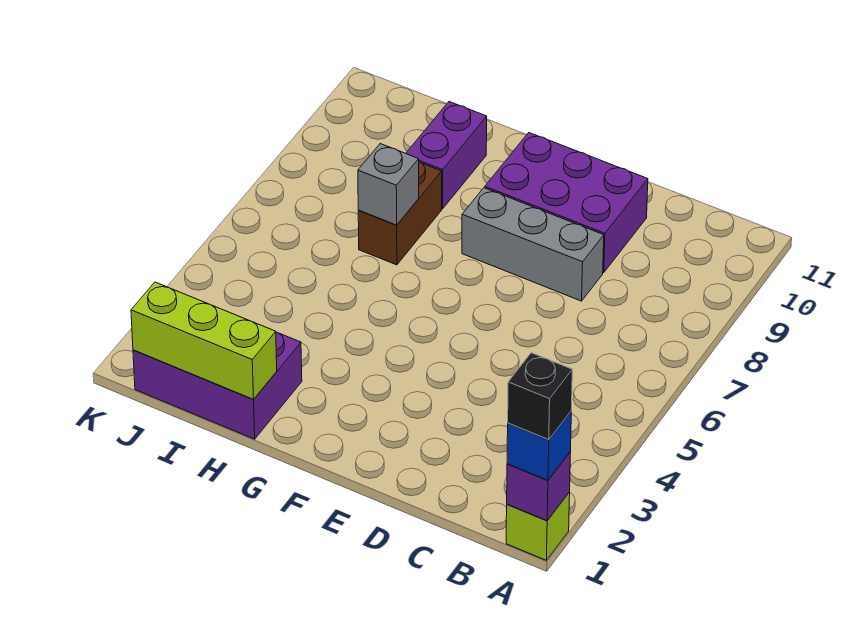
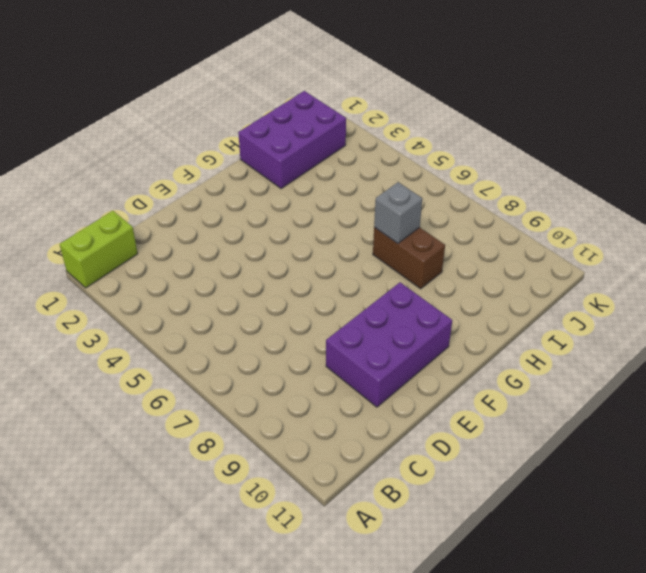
lime brick A1:B1 level 1 -> lime brick A1 level 1
none -> grey brick D8:F8 level 1
none -> purple brick H9:H10 level 1

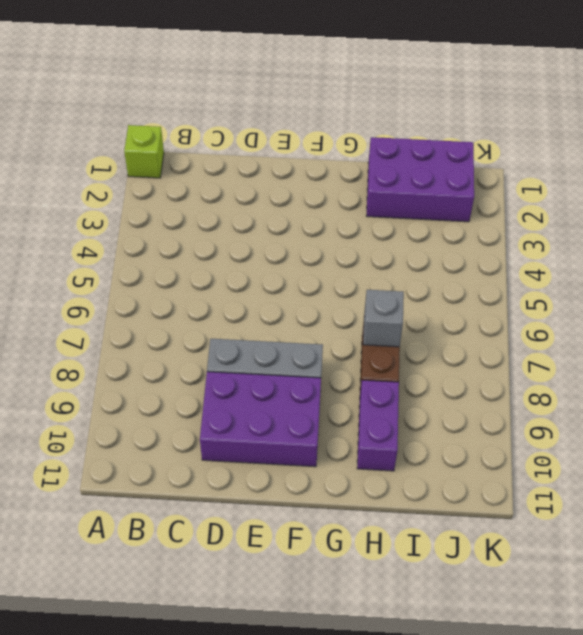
none -> purple brick A1 level 2
none -> lime brick H1:J1 level 2

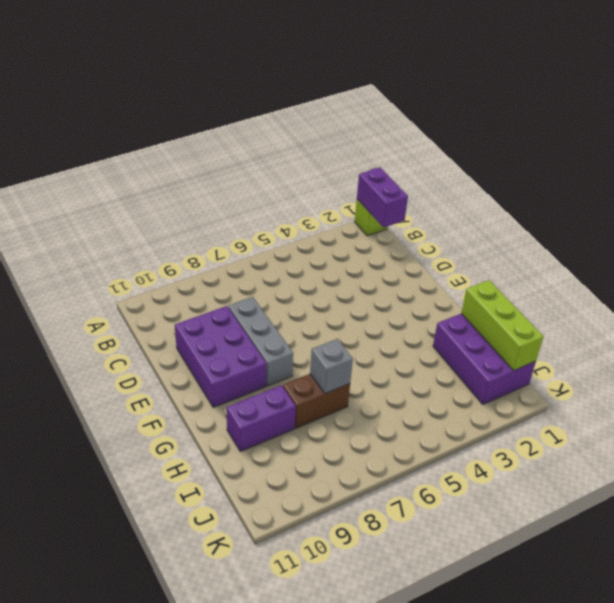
purple brick A1:B1 level 2 -> purple brick A1 level 2
none -> blue brick A1 level 3
none -> black brick A1 level 4

